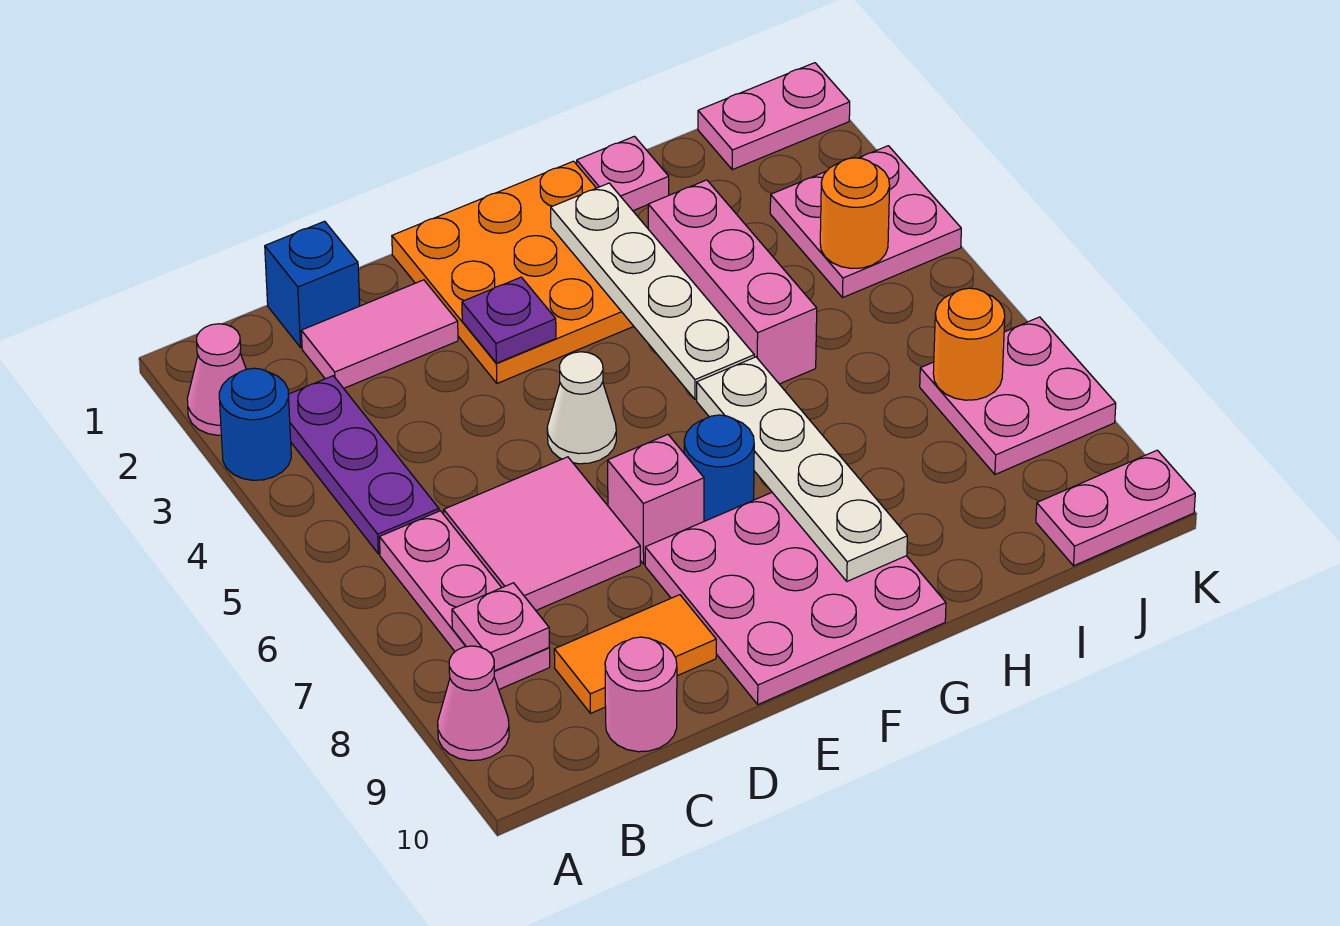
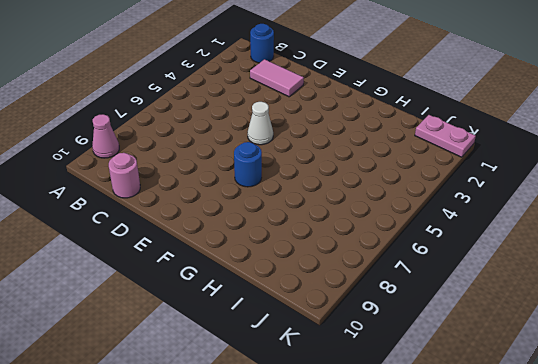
blue round brick B1 level 1 -> blue round brick A3 level 1
none -> pink cone A2 level 1
none -> purple plate B3:B5 level 1
none -> pink plate B6:B8 level 1

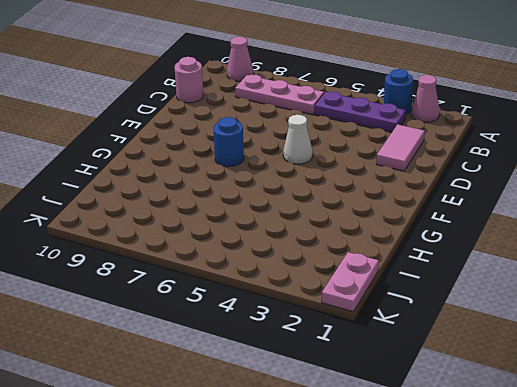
none -> blue brick C1 level 1
none -> pink tile C6:D7 level 1
none -> orange tile C9:D9 level 1

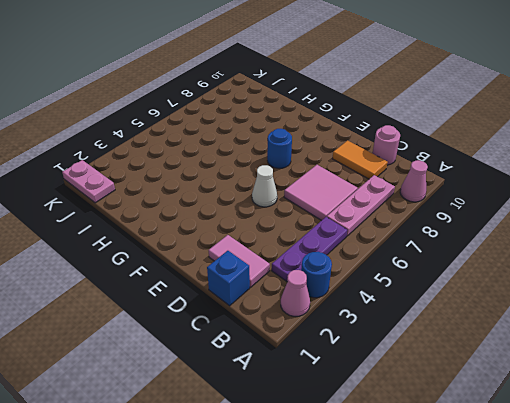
none -> orange plate E1:G3 level 1
none -> pink brick E7 level 1
none -> pink plate E8:G10 level 1

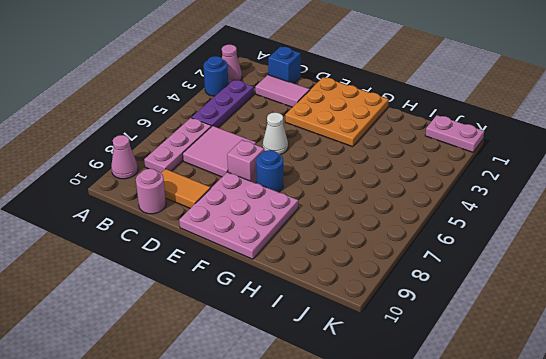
none -> pink plate H1 level 1
none -> pink brick H3:H5 level 1
none -> pink plate J3:K4 level 1

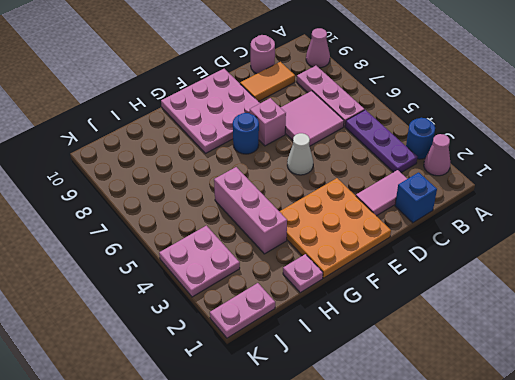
none -> pink plate J7:K8 level 1
none -> pink plate J10:K10 level 1
none -> pink plate B8 level 2

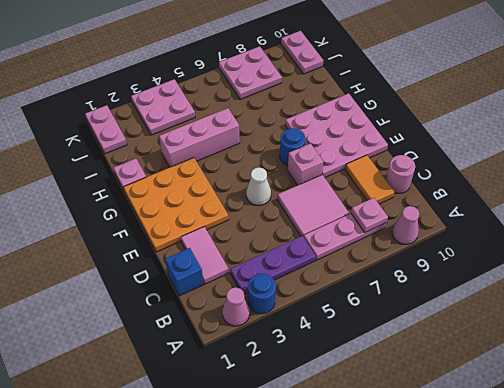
none -> purple plate E3 level 2
none -> white plate G2:G5 level 2
none -> white plate G6:G9 level 2

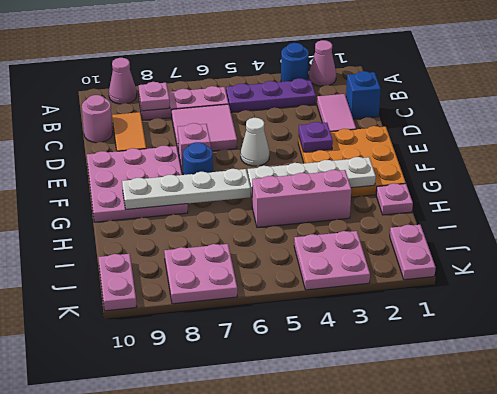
none -> orange round brick J4 level 2
none -> orange round brick J7 level 2

